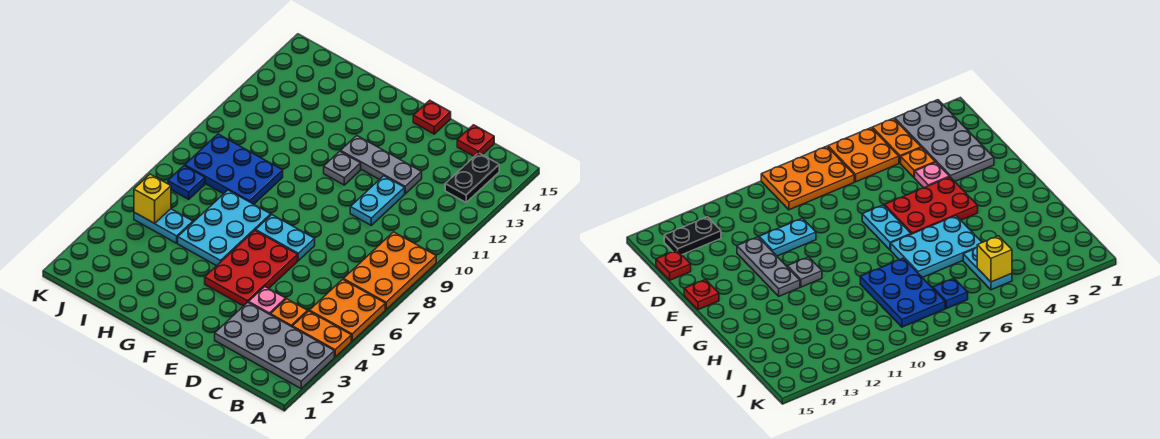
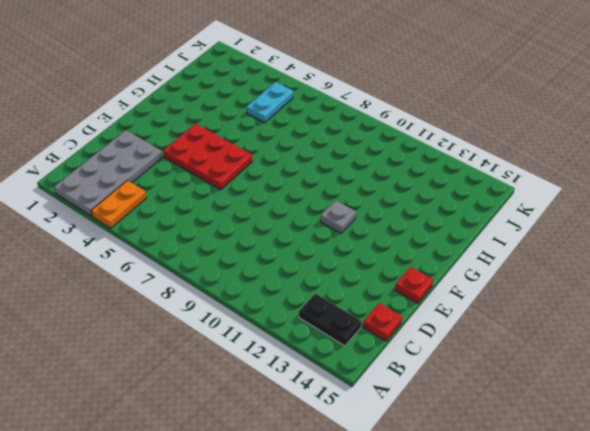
none -> orange plate A5:B6 level 1
none -> orange plate A7:B9 level 1
none -> orange plate C4 level 1

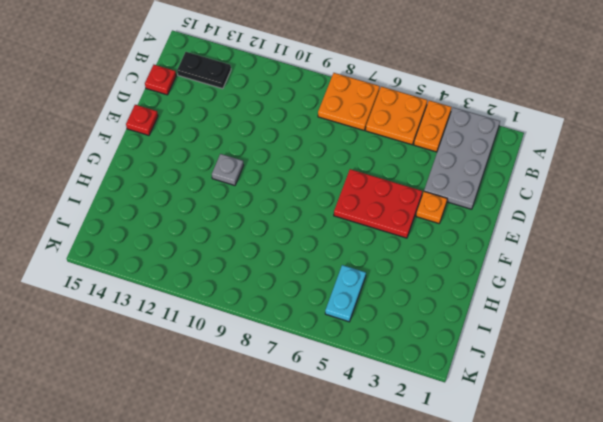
orange plate A7:B8 level 1 -> orange plate A7:B9 level 1
orange plate E3 level 1 -> orange plate C4 level 1
none -> pink plate D4 level 1
none -> cyan plate D10:D11 level 1
none -> grey plate D12:F12 level 1

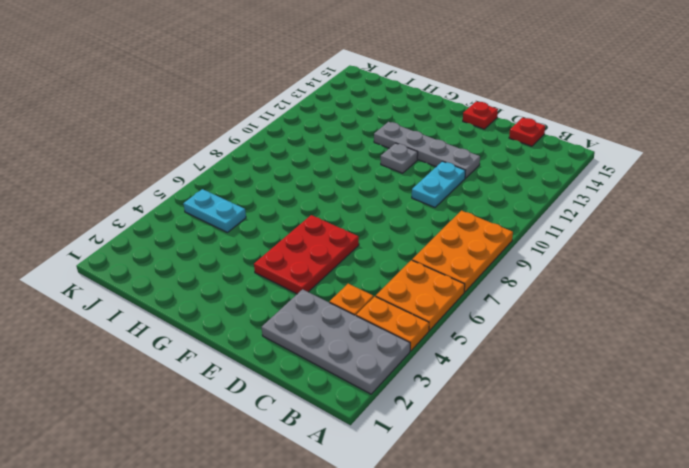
grey plate D12:G12 level 1 -> grey plate D12:F12 level 1
none -> black plate B13:B14 level 1
none -> pink plate D4 level 1
none -> cyan plate E7:F7 level 1

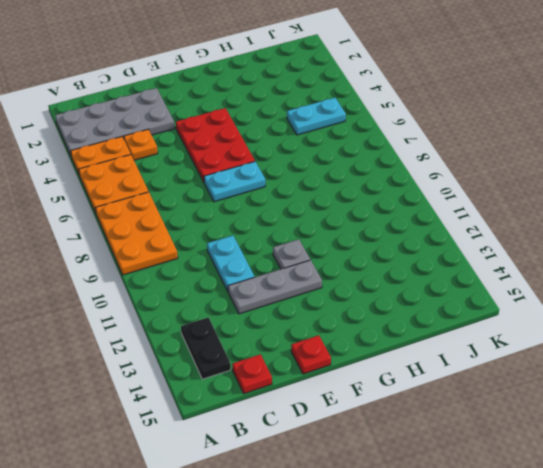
none -> pink plate D4 level 1
none -> cyan plate G5:H7 level 1
none -> blue plate H8:J9 level 1

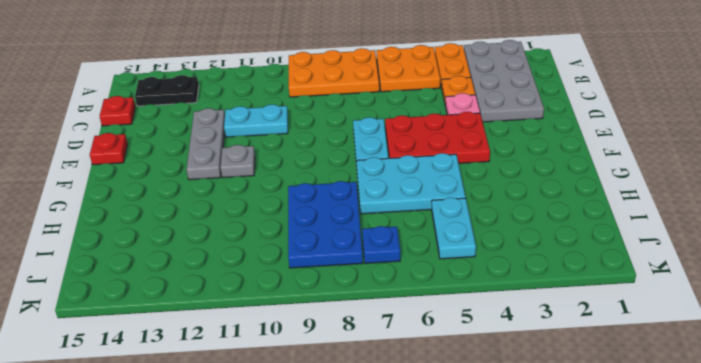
none -> yellow brick J5 level 2

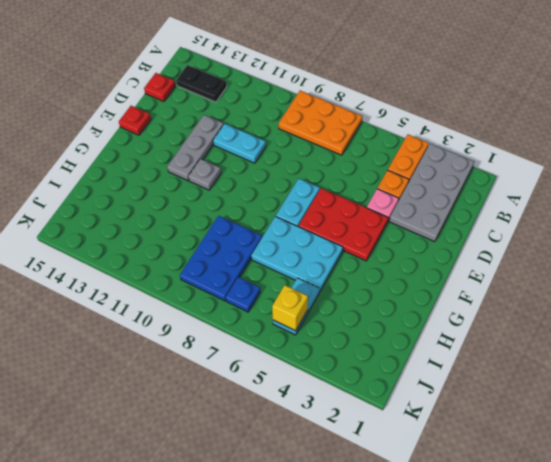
none -> orange plate A5:B6 level 1

